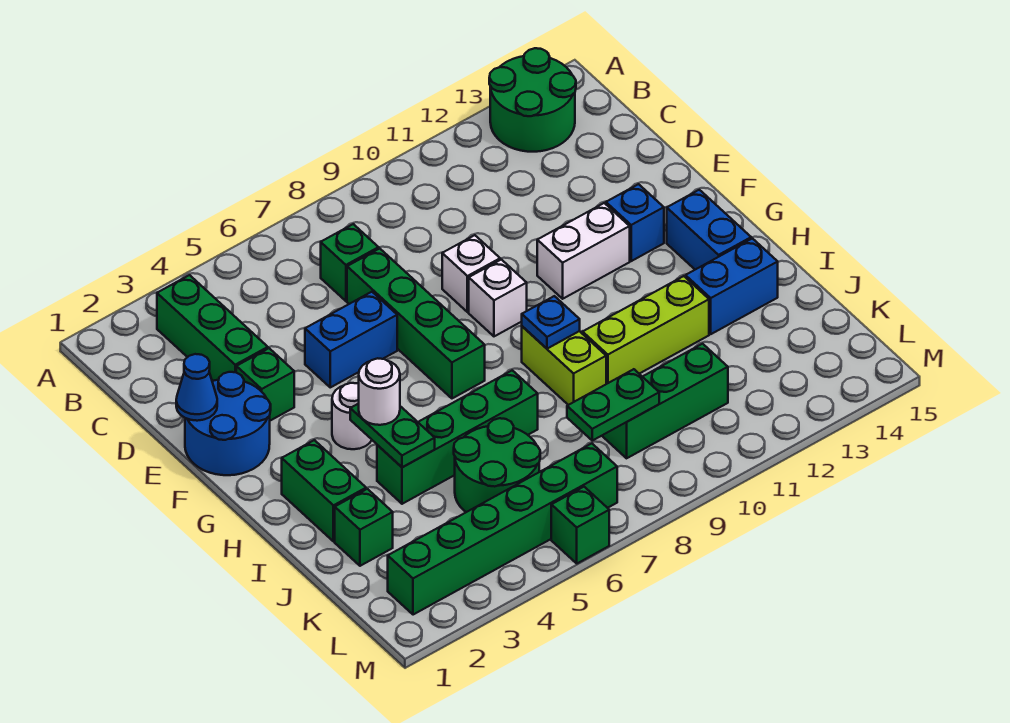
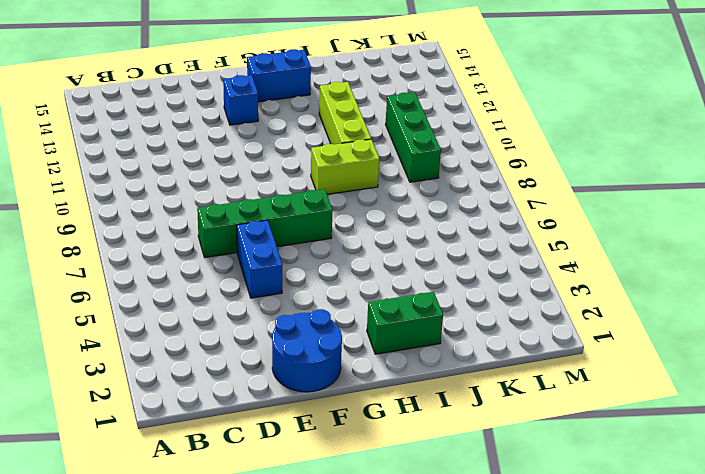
none -> green round brick A13:B14 level 1
none -> green brick B3:D3 level 1
none -> green brick C7 level 1

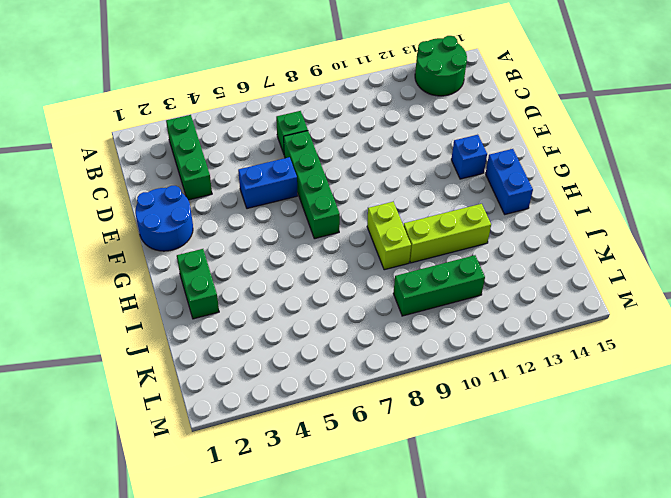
none -> green brick E3 level 1
none -> white brick E9 level 1
none -> white brick F9 level 1

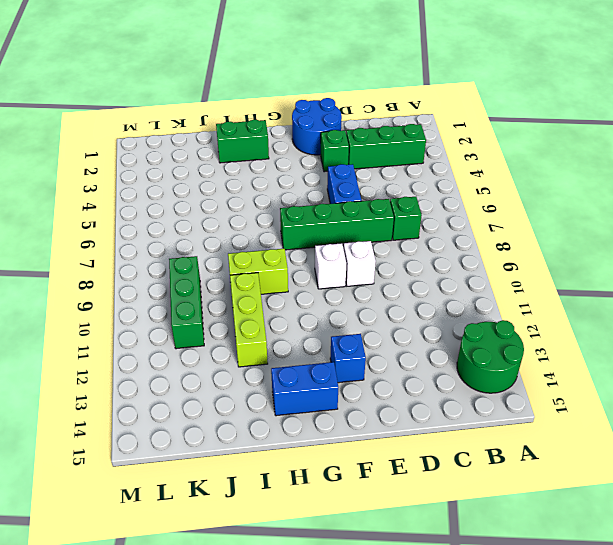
none -> white brick F11:F12 level 1
none -> white round brick G4 level 1
none -> green brick I4:I7 level 1

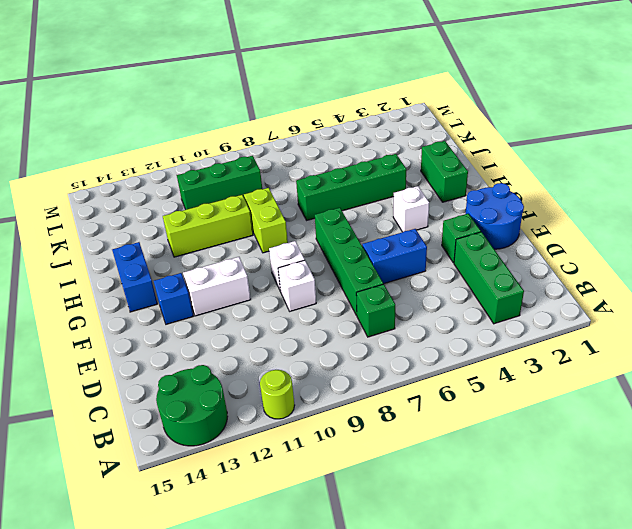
lime round brick A11 level 1 -> none
white brick G4 level 1 -> white round brick G4 level 1
none -> blue brick I13:I14 level 1
none -> green brick J2 level 1
none -> green round brick J5:K6 level 1

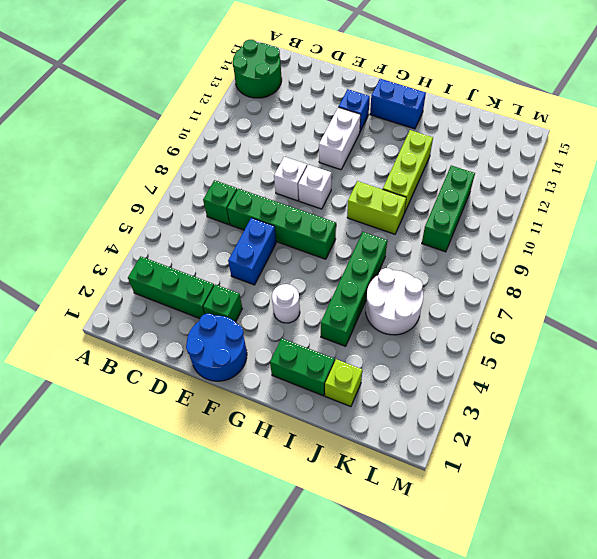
lime brick J2 level 1 -> green brick J2 level 1
white round brick J5:K6 level 1 -> green round brick J5:K6 level 1
none -> blue brick I13:I14 level 1
none -> green brick L2:L7 level 1
none -> green brick M6 level 1

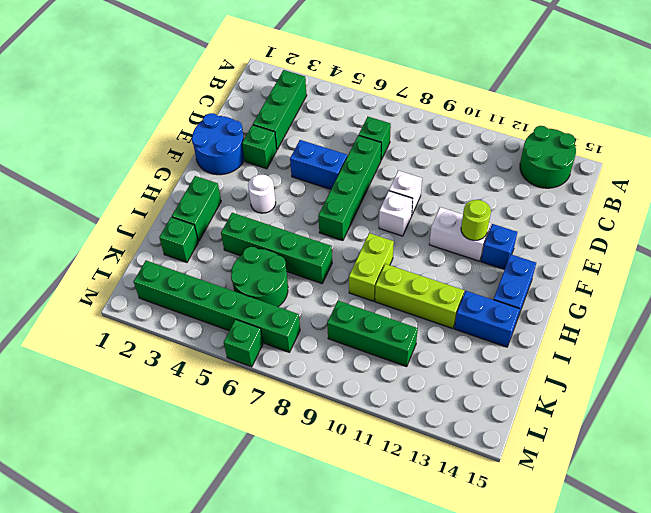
lime round brick F12 level 2 -> none
none -> blue cone E1 level 2
none -> green plate H4:I4 level 2
none -> blue plate H9 level 2

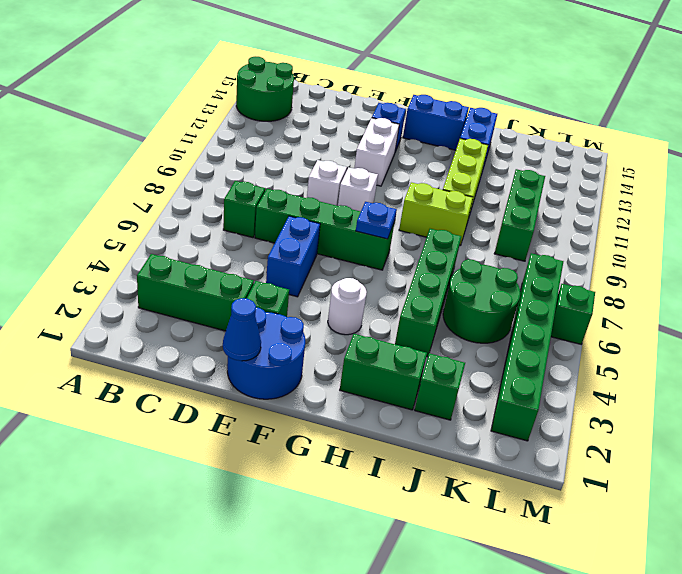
blue plate G7 level 2 -> blue plate H9 level 2
none -> green plate H4:I4 level 2
none -> green plate K8:K9 level 2
none -> white round brick H4 level 3

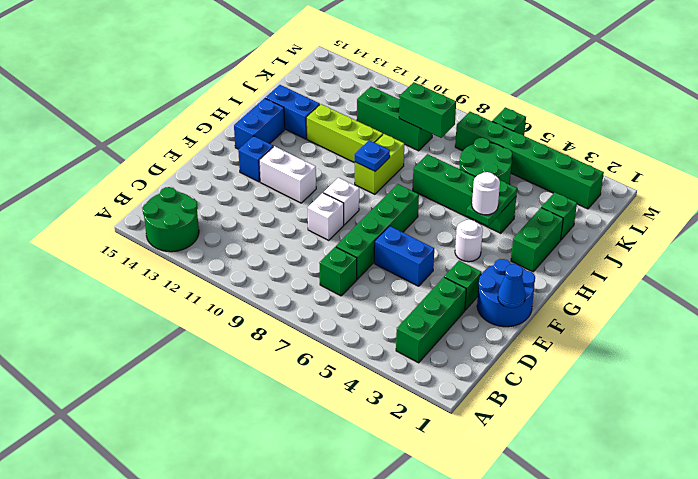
green brick K8:K9 level 2 -> green plate K8:K9 level 2

